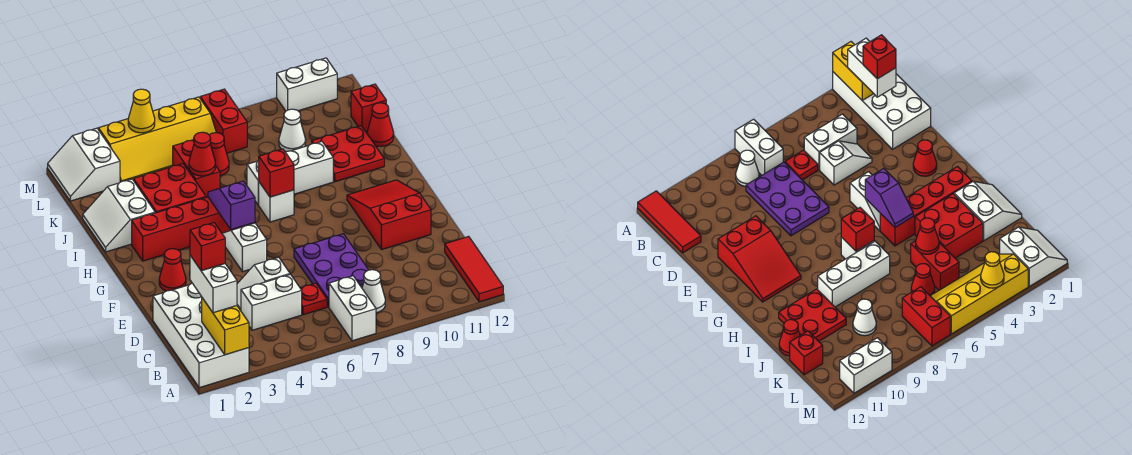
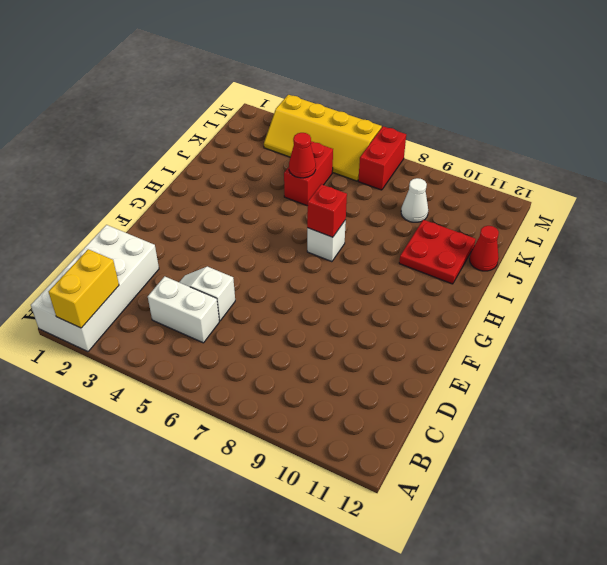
none -> white brick A7:B7 level 1
none -> red tile A12:C12 level 1
none -> white cone B8 level 1
none -> red plate C6 level 1

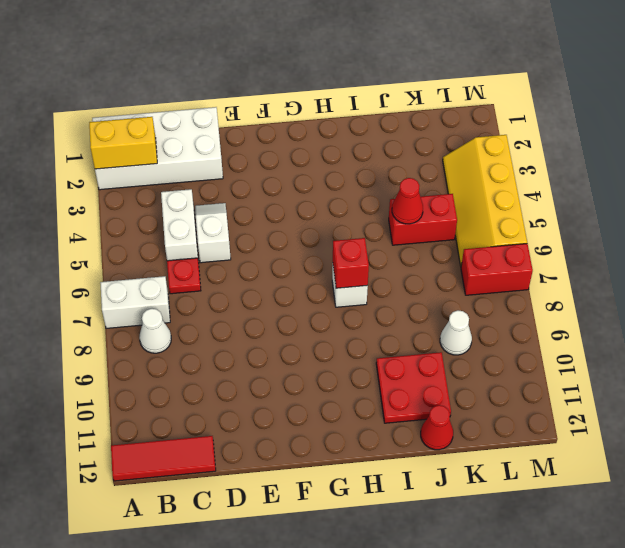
none -> purple plate C7:E8 level 1
none -> red slope E10:G11 level 1 top E
none -> red cone F2 level 1
none -> white slope F5:G5 level 1 top F

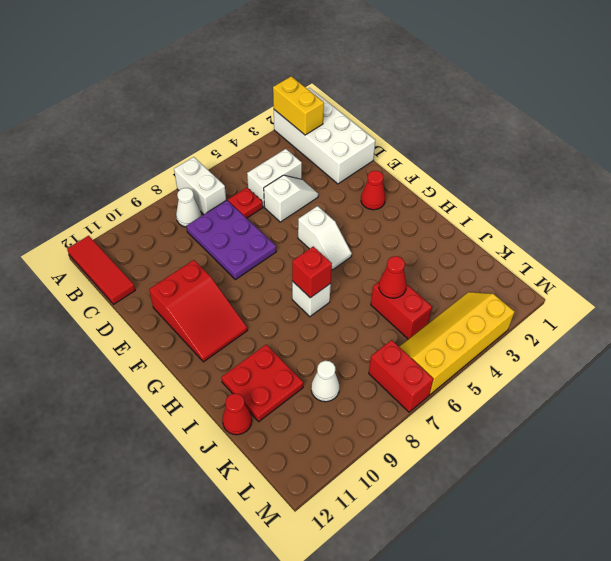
none -> red brick H2:H5 level 1
none -> white slope I1:J2 level 1 top 2
none -> red brick I3:J4 level 1
none -> white brick I7:I9 level 1

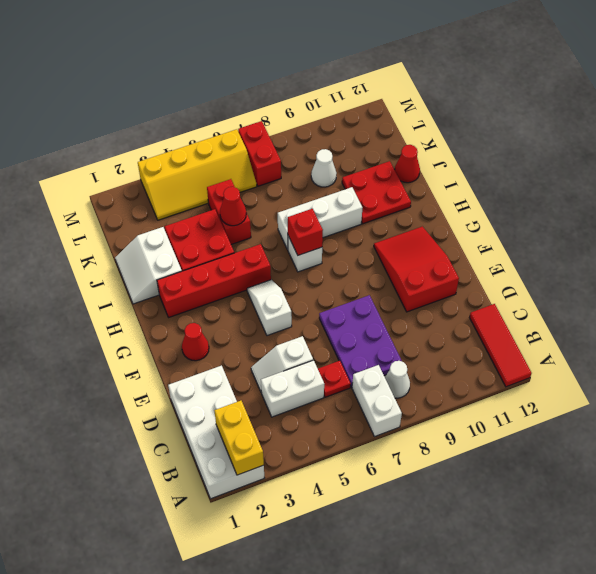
none -> red cone K6 level 1
none -> red brick K12 level 1
none -> white slope L1:M2 level 1 top 2
none -> white brick M10:M11 level 1

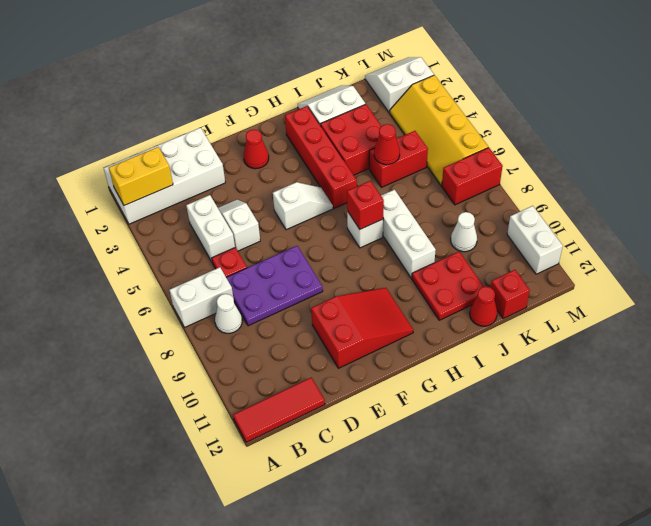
none -> red cone K6 level 1
none -> purple slope G5:H5 level 2 top G
none -> yellow cone M4 level 2
none -> white brick B2:C2 level 3

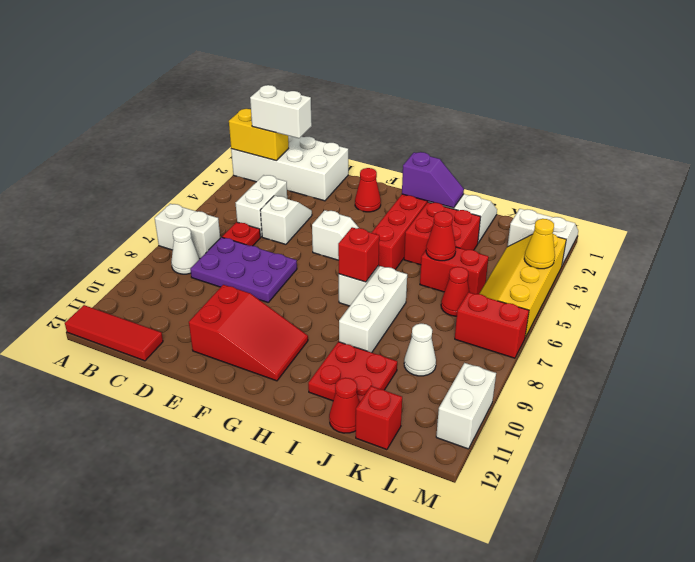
purple slope H2:I2 level 2 top H -> purple slope G5:H5 level 2 top G
none -> red brick C2 level 4

